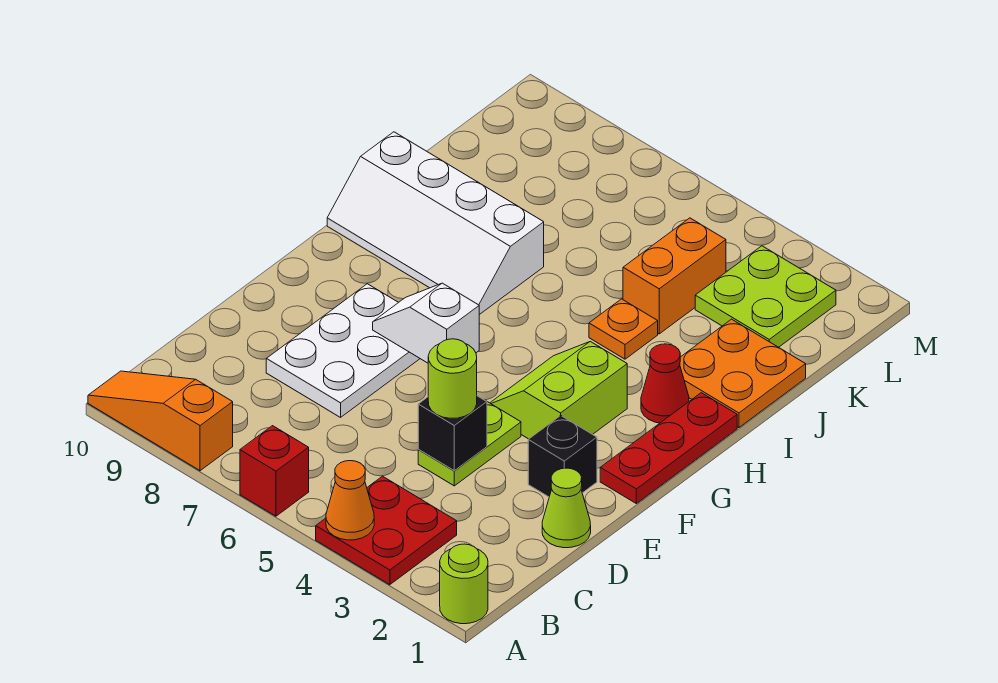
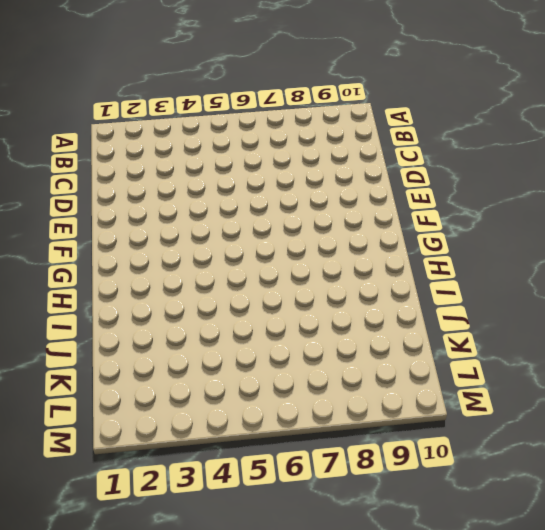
none -> lime round brick A1 level 1
none -> red plate A3:B4 level 1
none -> red brick A6 level 1

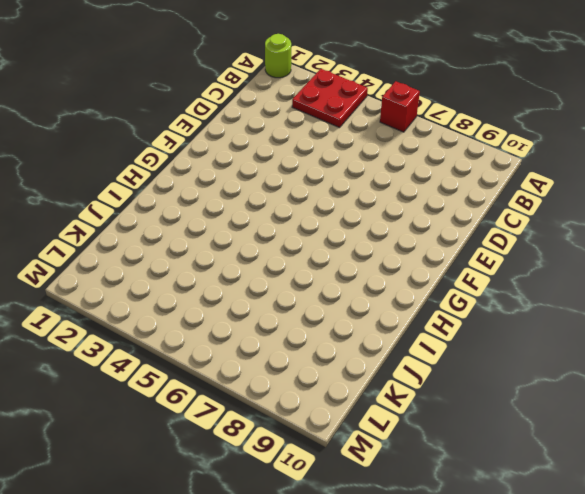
none -> orange slope A8:A10 level 1 top 8
none -> lime cone D1 level 1
none -> lime plate D4:E4 level 1

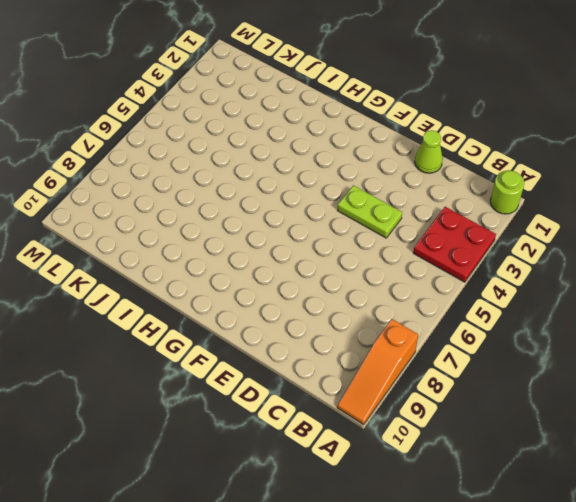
none -> red brick A6 level 1
none -> white plate D7:F8 level 1
none -> black brick E2 level 1

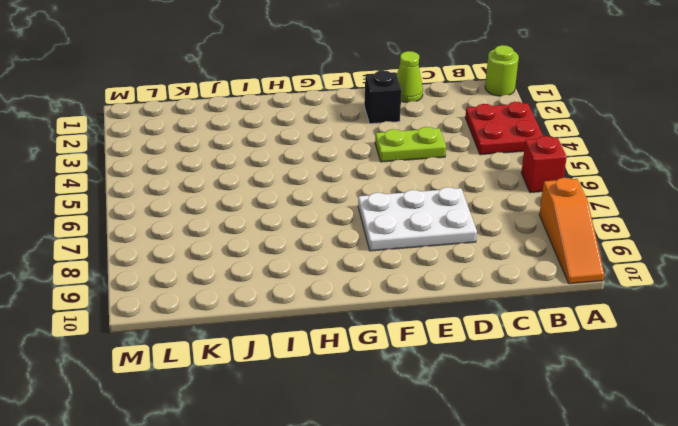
none -> red plate F1:H1 level 1
none -> lime slope F3:G4 level 1 top 3
none -> red cone H2 level 1

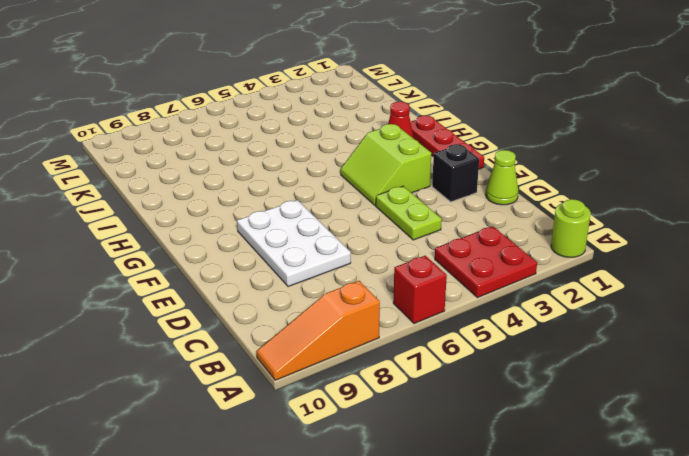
none -> white slope H7:I10 level 1 top I
none -> orange plate I1:J2 level 1
none -> orange plate I4 level 1

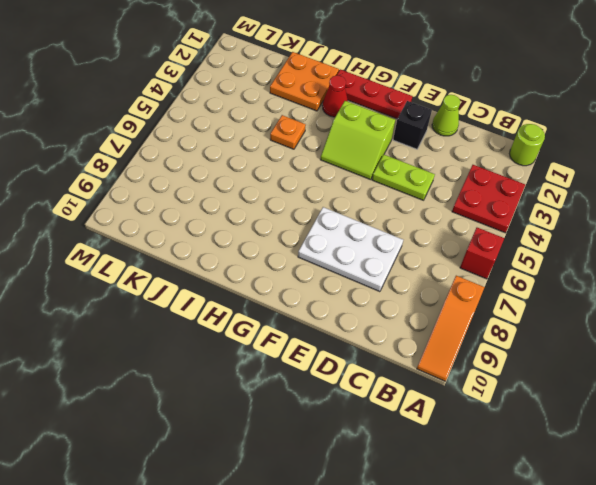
none -> white slope H7:I10 level 1 top I
none -> orange brick J4:K4 level 1
none -> lime plate K2:L3 level 1

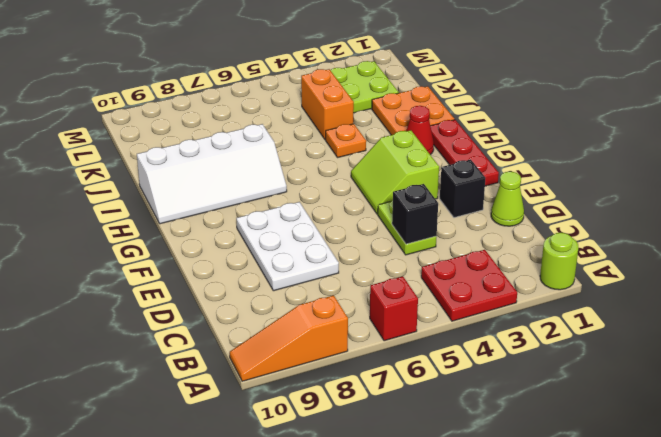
none -> orange cone A4 level 2
none -> white slope F6:F7 level 2 top 6
none -> lime round brick D4 level 3

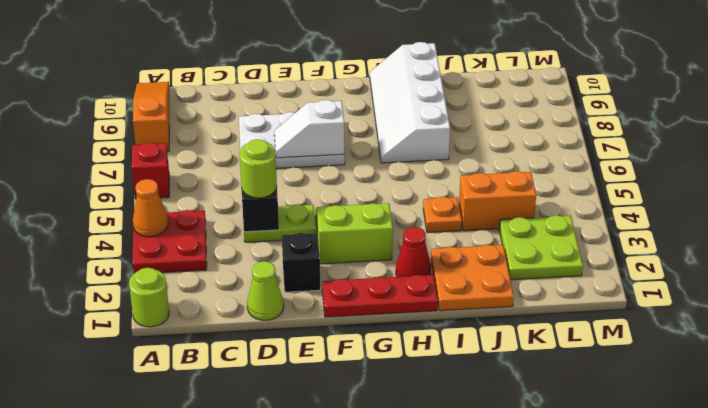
white slope E7:F7 level 2 top F -> white slope F6:F7 level 2 top 6

